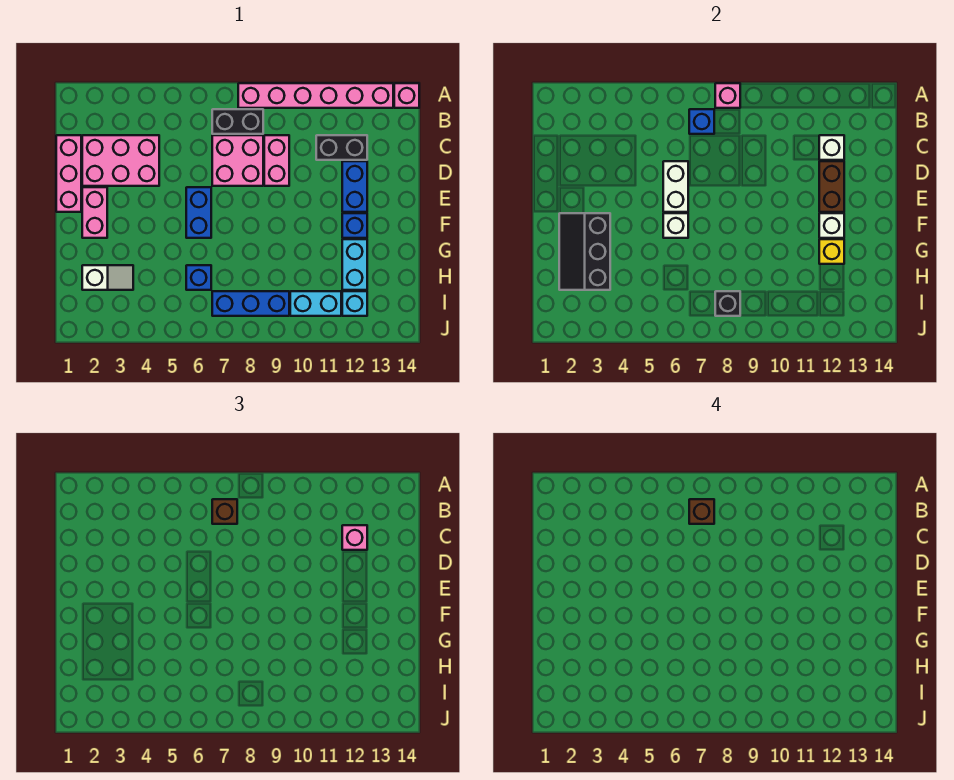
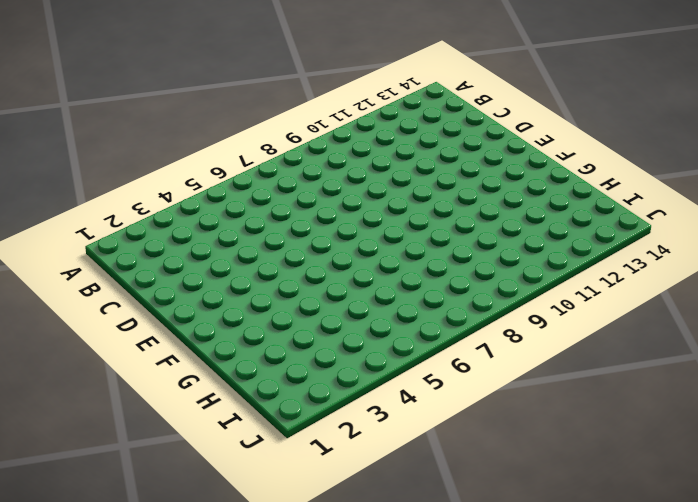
none -> pink brick A8:A13 level 1
none -> pink brick A14 level 1
none -> black brick B7:B8 level 1
none -> pink brick C1:E1 level 1

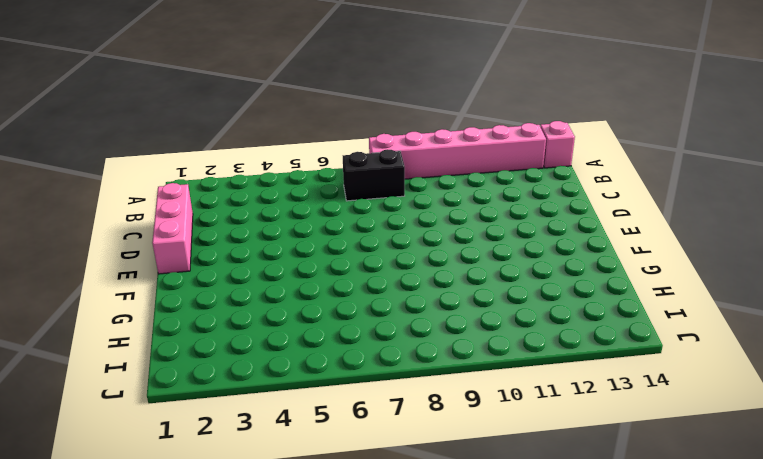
none -> pink brick C2:D4 level 1
none -> pink brick C7:D8 level 1
none -> pink brick C9:D9 level 1
none -> black brick C11:C12 level 1

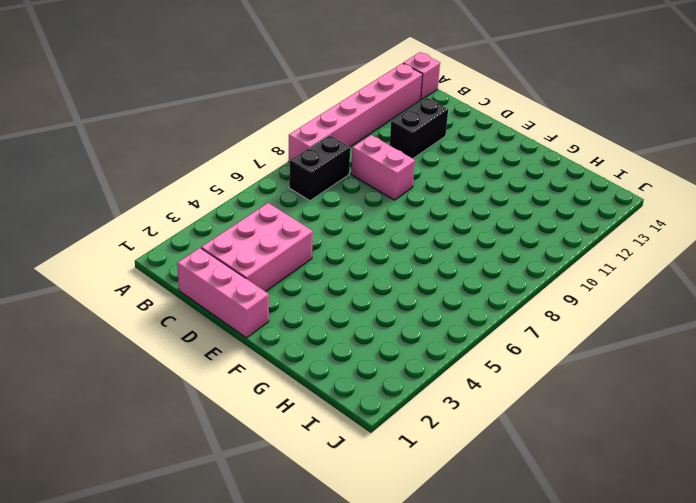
none -> pink brick C7:D8 level 1
none -> blue brick D12:E12 level 1
none -> pink brick E2:F2 level 1
none -> blue brick E6:F6 level 1

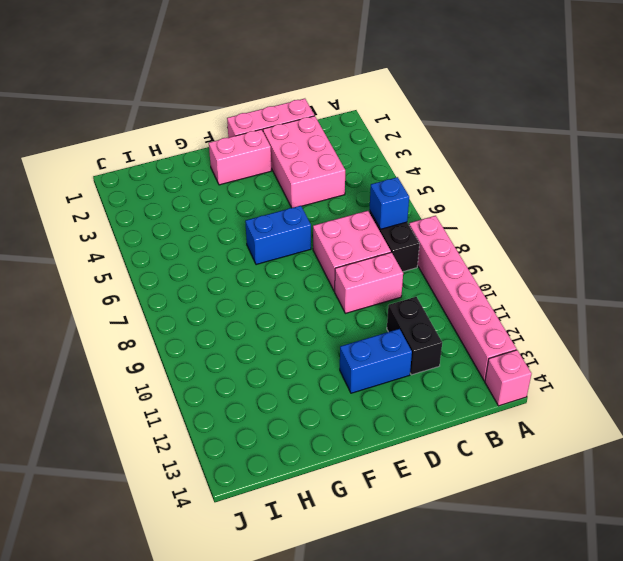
none -> blue brick F12 level 1
none -> cyan brick G12:H12 level 1
none -> white slope H2:H3 level 1 top 2
none -> blue brick H6 level 1

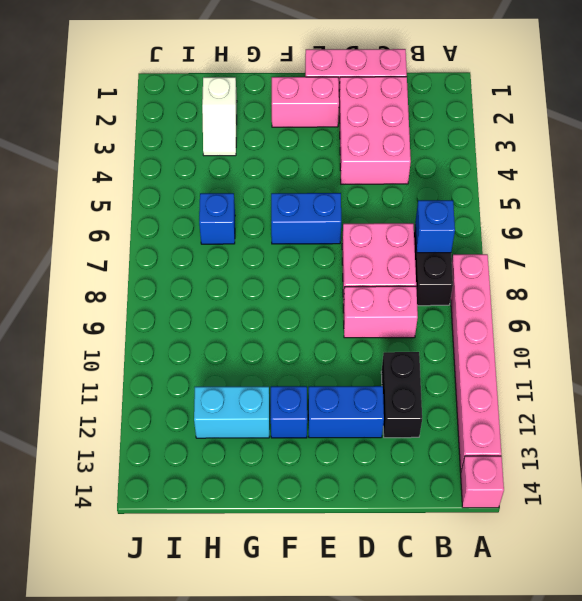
none -> blue brick I7:I9 level 1
none -> cyan brick I10:I11 level 1
none -> cyan brick I12 level 1
none -> pink brick A8 level 2

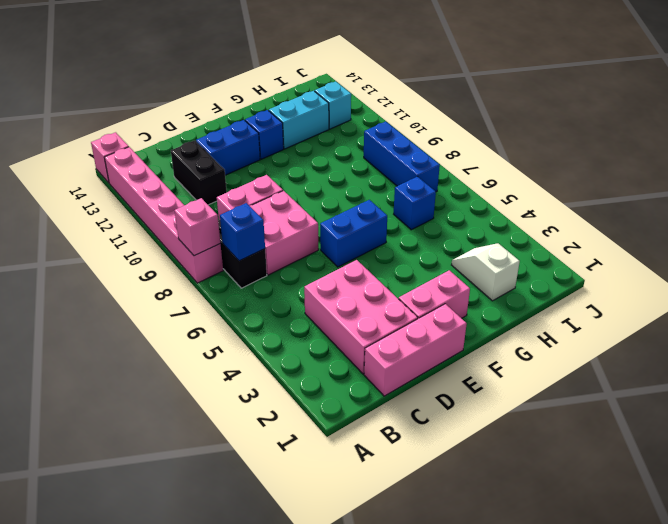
none -> cyan brick I10:I11 level 1
none -> white brick C12 level 2
none -> white brick D6:E6 level 2
none -> brown brick D12:E12 level 2

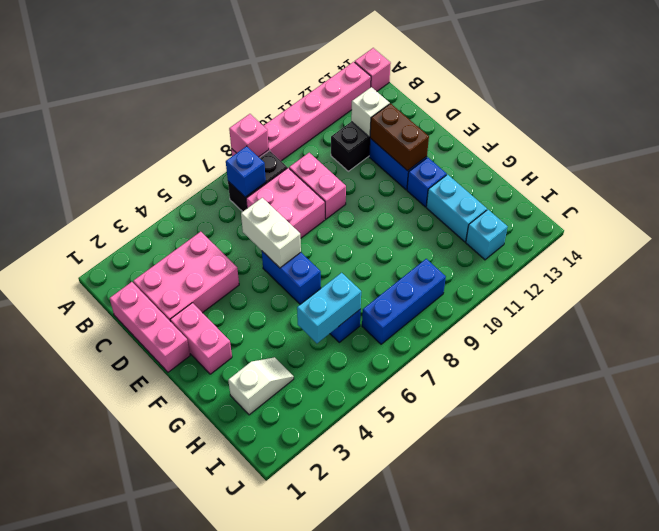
cyan brick H5:H6 level 2 -> cyan brick I10:I11 level 1
none -> black slope F2:H3 level 2 top 3
none -> white brick F6 level 2
none -> white brick F12 level 2
none -> yellow brick G12 level 2

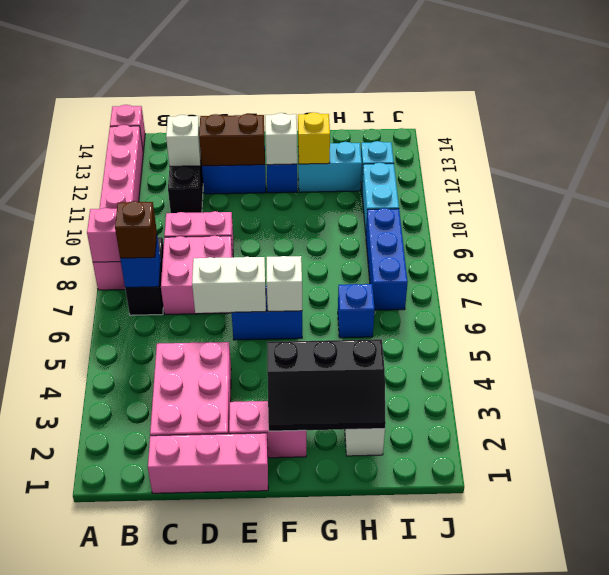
none -> black brick I8 level 2
none -> pink brick C12 level 3
none -> brown brick B7 level 4

